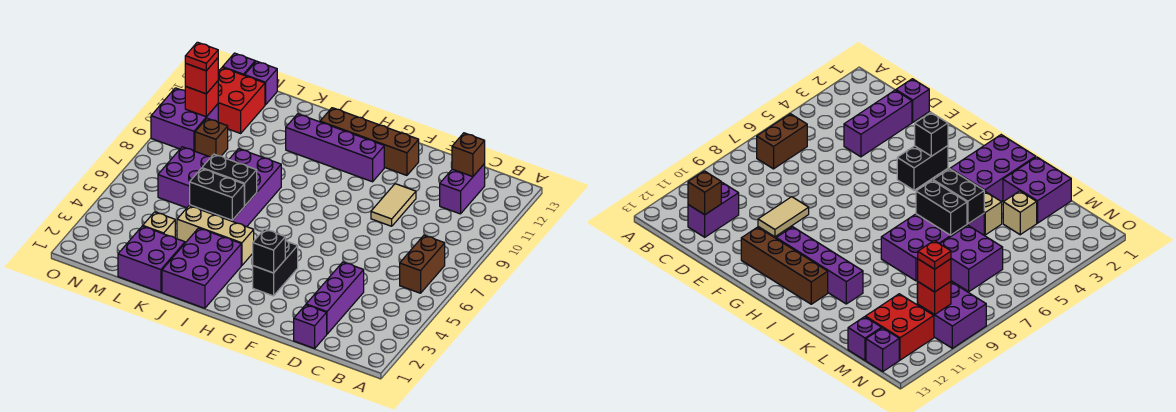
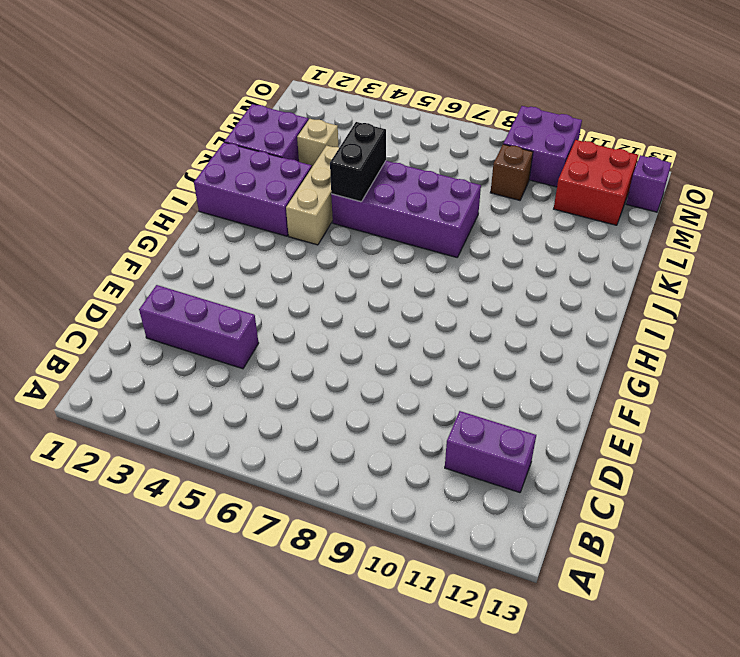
none -> brown brick B6:B7 level 1
none -> purple brick D1 level 1
none -> tan tile E9:E10 level 1

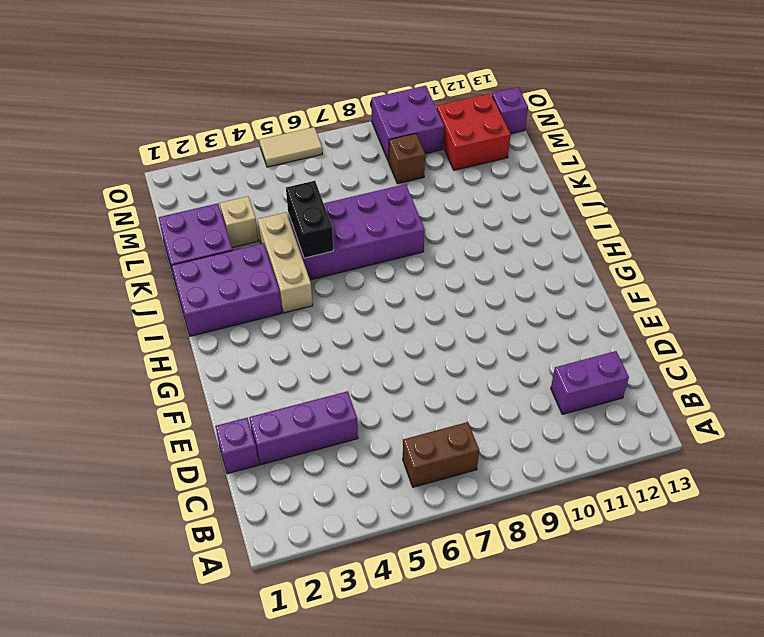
tan tile O5:O6 level 1 -> tan tile E9:E10 level 1
none -> brown brick F12:I12 level 1
none -> black brick G3:G4 level 1
none -> purple brick G11:J11 level 1

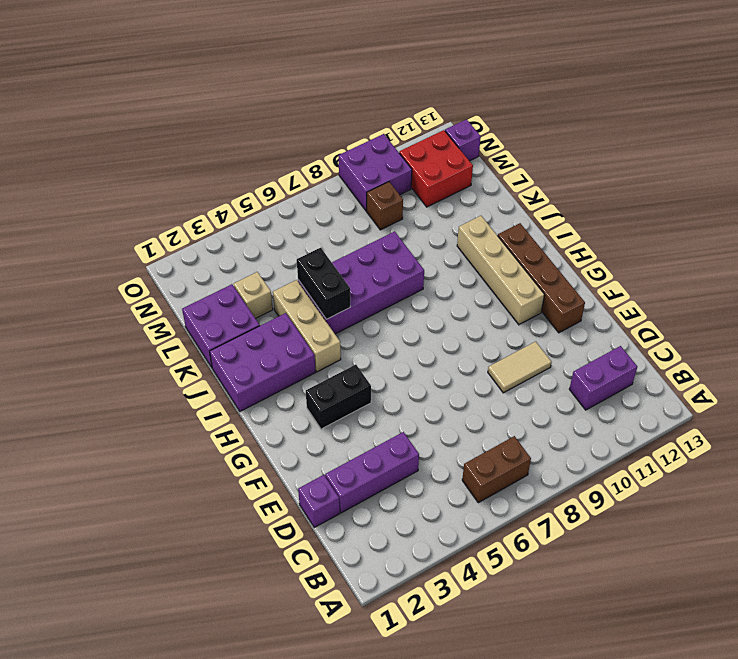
tan brick G11:J11 level 1 -> purple brick G11:J11 level 1
none -> purple brick L6:M7 level 1
none -> purple brick M13 level 1
none -> brown brick C12 level 2

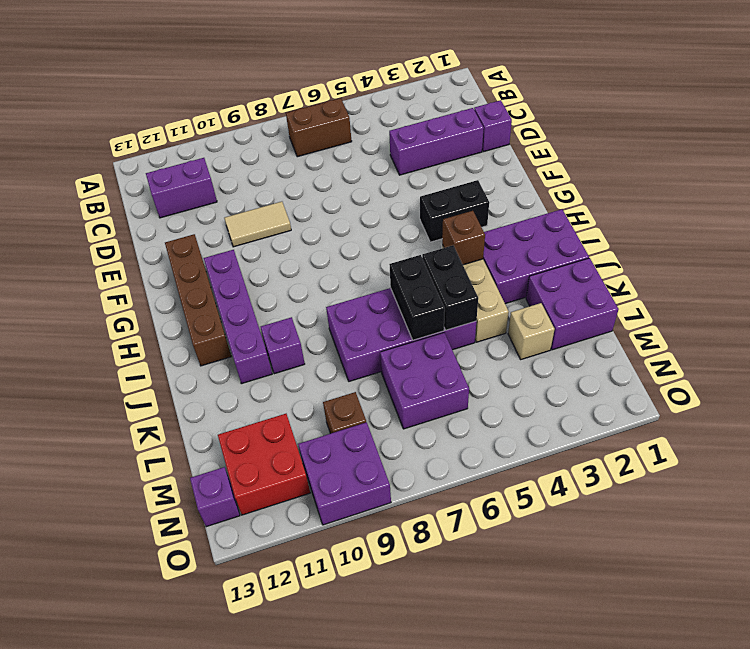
brown brick I4 level 2 -> brown brick C12 level 2
purple brick J10 level 1 -> purple brick M13 level 1
none -> black brick G3 level 2
none -> red brick N10 level 2
none -> red brick N10 level 3

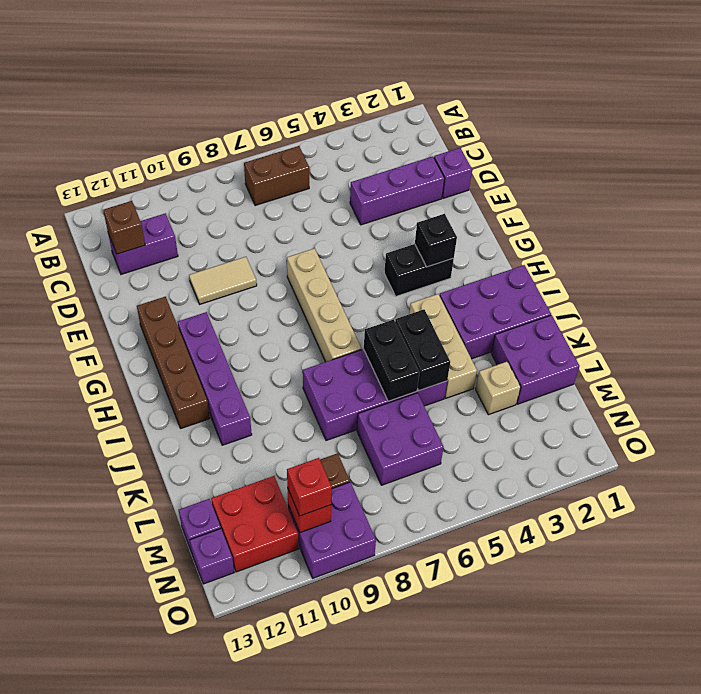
tan brick F7:I7 level 1 -> none
none -> red plate N10 level 4

